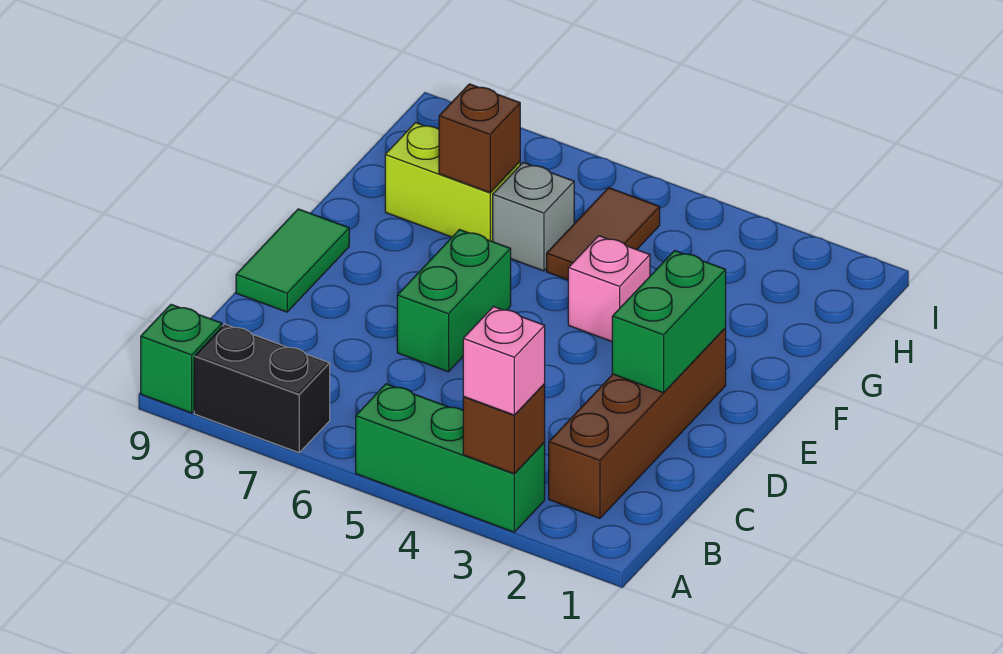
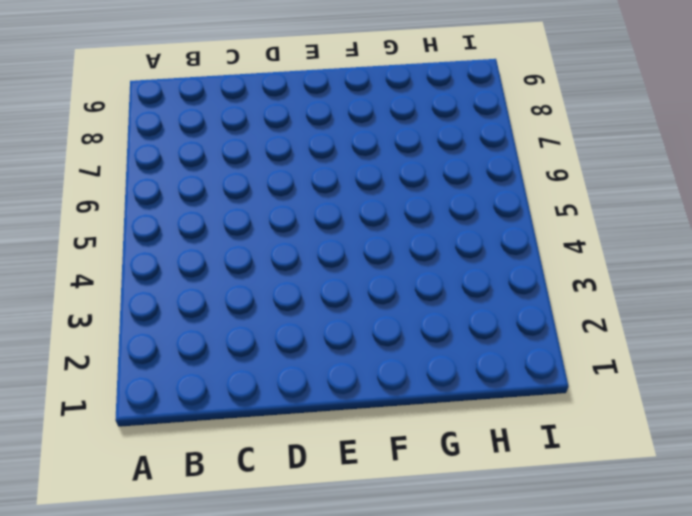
none -> green brick A3:A5 level 1
none -> black brick A7:A8 level 1
none -> green brick A9 level 1

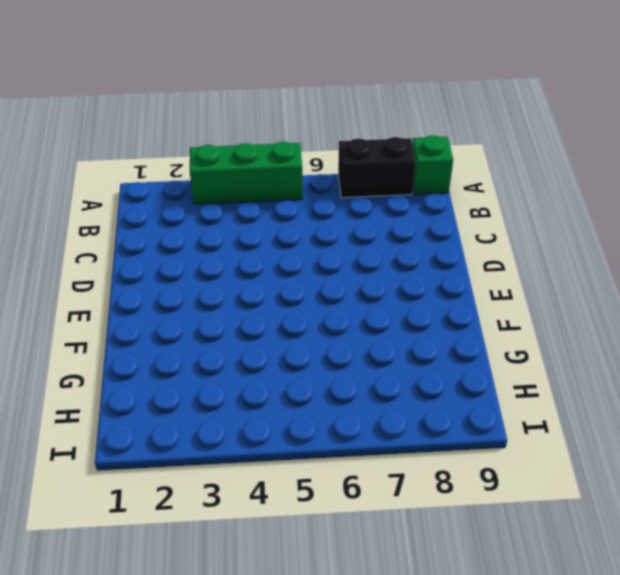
none -> brown brick B2:E2 level 1
none -> green brick D6:E6 level 1
none -> green tile D9:E9 level 1

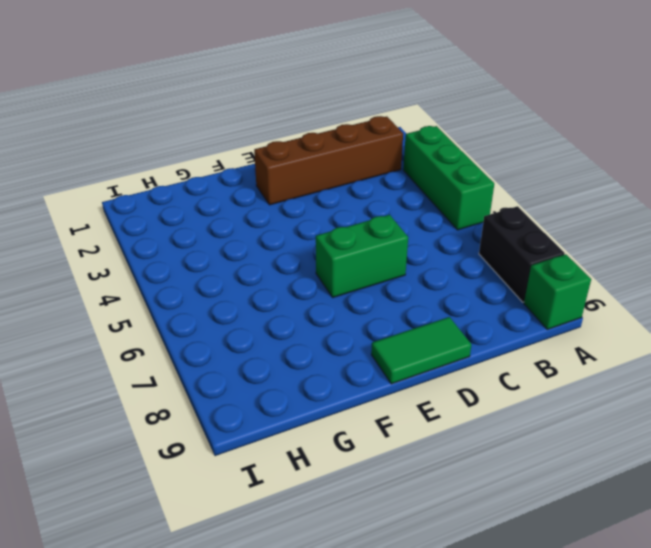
none -> pink brick F4 level 1
none -> brown tile G5:H5 level 1
none -> grey brick G6 level 1

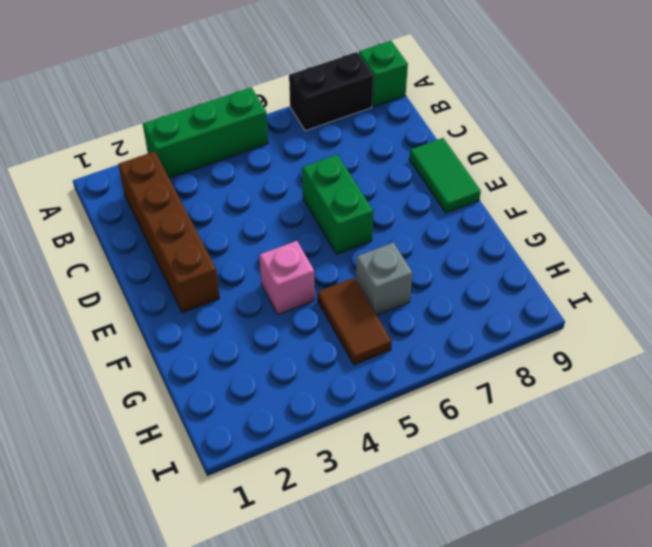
none -> lime brick G7:G8 level 1
none -> brown brick A3 level 2
none -> green brick D2:E2 level 2

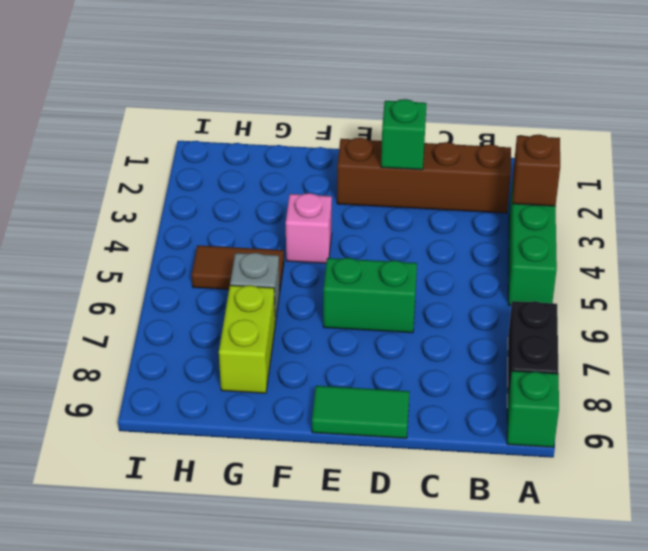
green brick D2 level 2 -> green brick D2:E2 level 2
none -> brown brick G7 level 2
none -> pink brick A3 level 3

